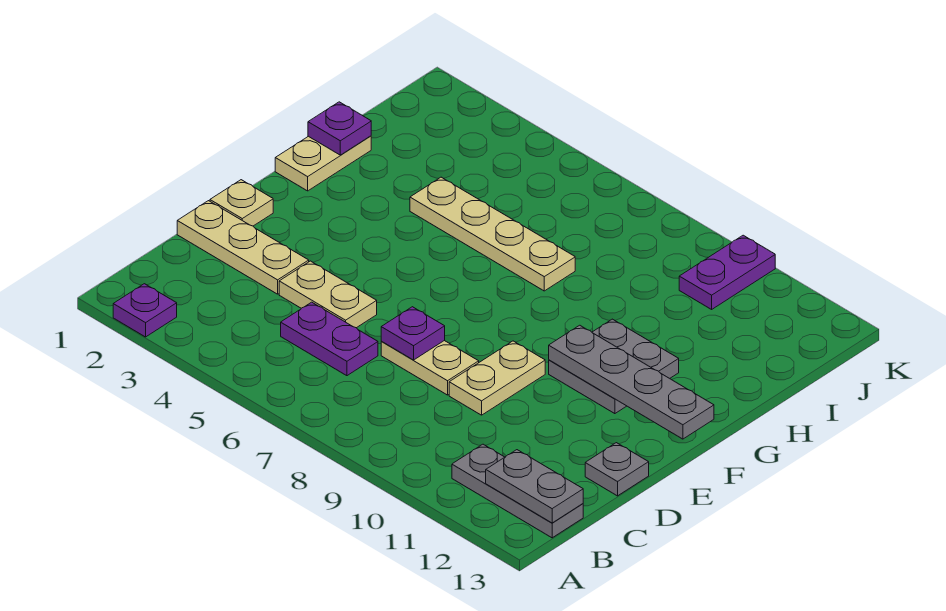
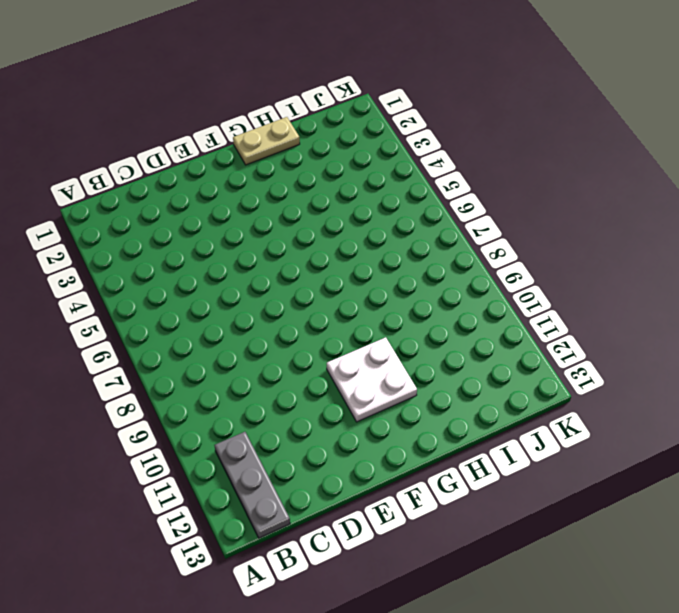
white plate F10:G11 level 1 -> grey plate F10:G11 level 1
none -> purple plate A2 level 1
none -> purple plate C5:C6 level 1
none -> tan plate D1:D3 level 1

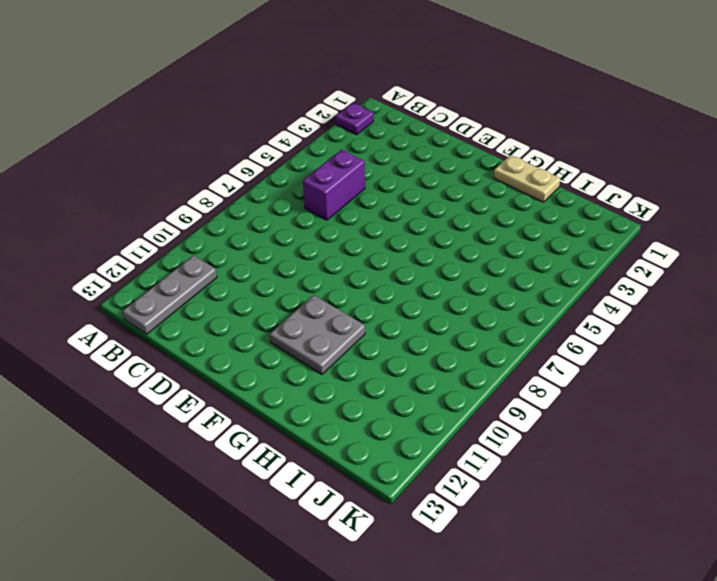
purple brick C5:C6 level 1 -> purple plate C5:C6 level 1
none -> tan plate D1:D3 level 1
none -> tan plate D4:D5 level 1
none -> tan plate D7:D8 level 1

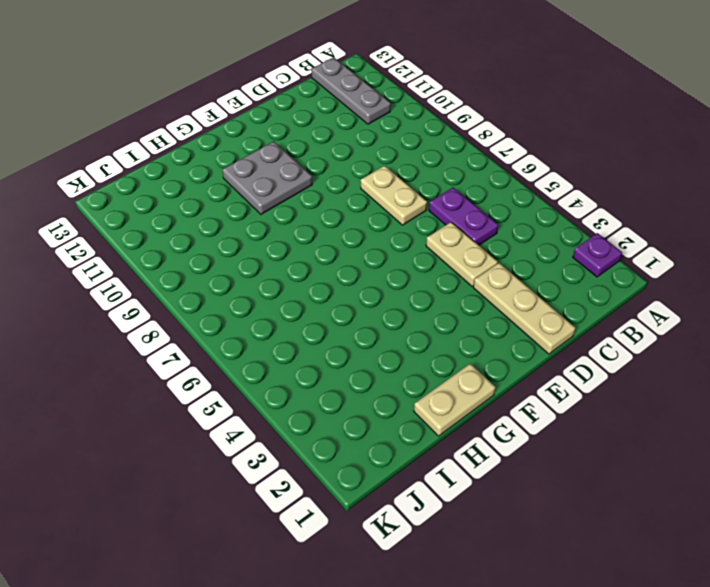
none -> tan plate D9:E9 level 1
none -> grey plate D13 level 1
none -> tan plate E1 level 1

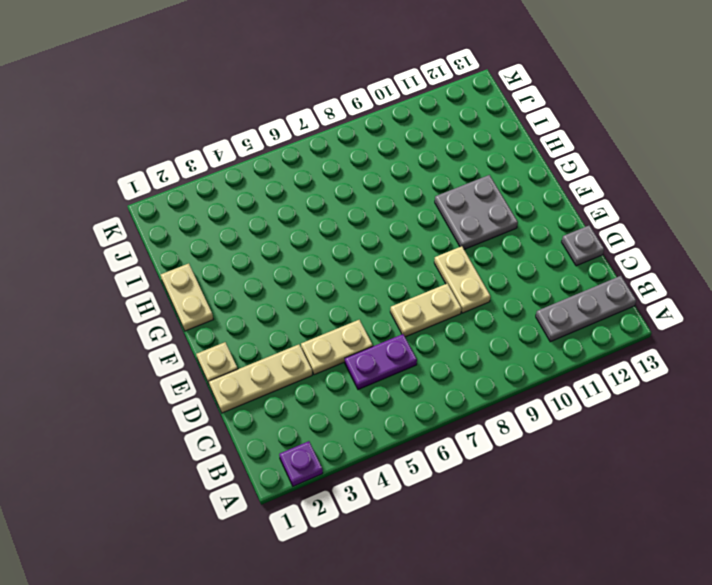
none -> tan plate H4:H7 level 1
none -> purple plate J10:K10 level 1
none -> grey plate B12:B13 level 2

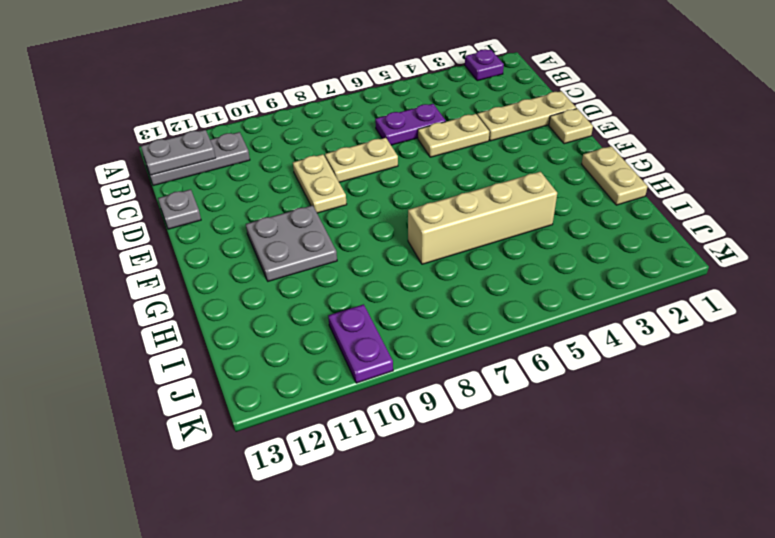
tan brick H4:H7 level 1 -> tan plate H4:H7 level 1
none -> purple plate D7 level 2
none -> grey plate F10:F13 level 2
none -> purple plate H1 level 2

